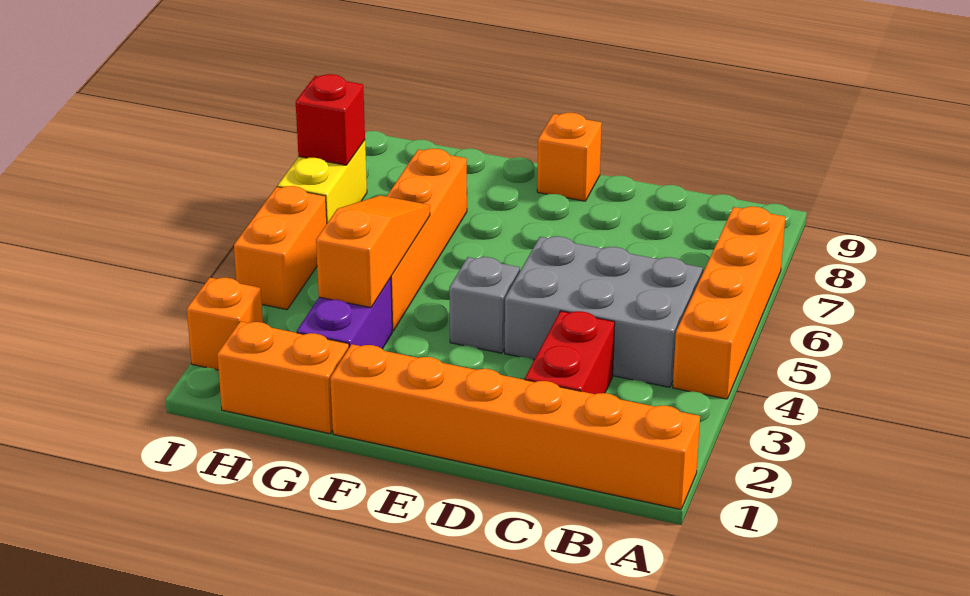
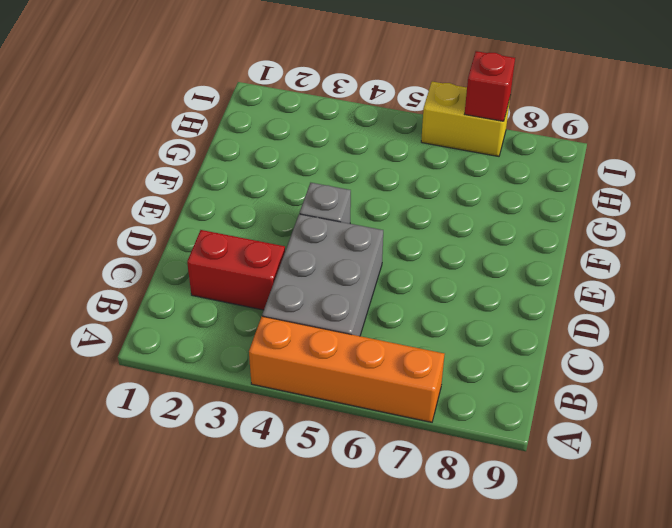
none -> orange brick A1:F1 level 1
none -> orange brick E9 level 1
none -> orange brick G1:H1 level 1

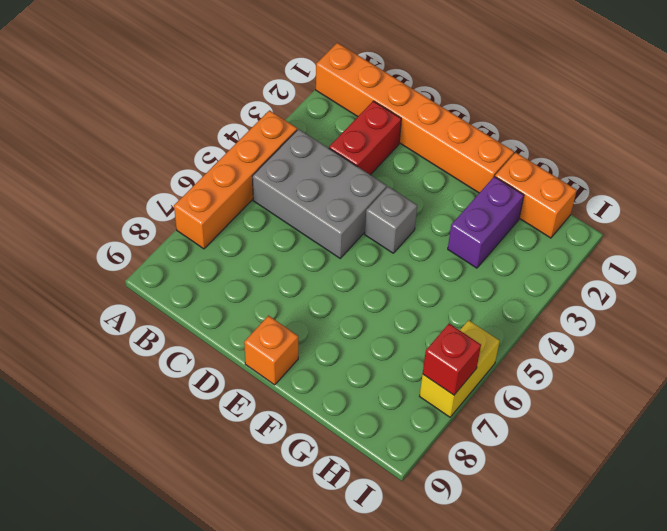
none -> orange brick G4:G7 level 1
none -> orange brick I2 level 1
none -> orange brick I4:I5 level 1

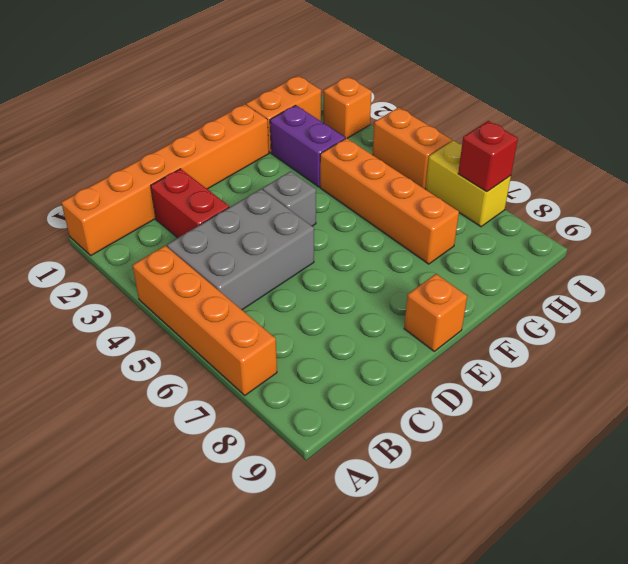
none -> orange slope G3:G5 level 2 top 3

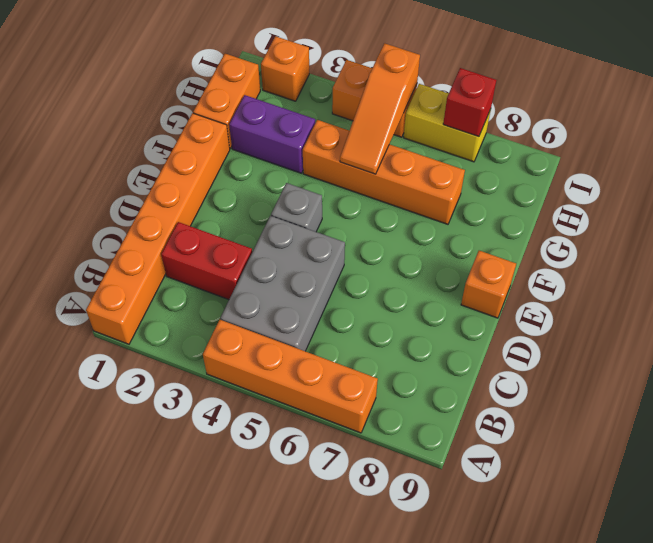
orange slope G5:I5 level 2 top I -> orange slope G3:G5 level 2 top 3

